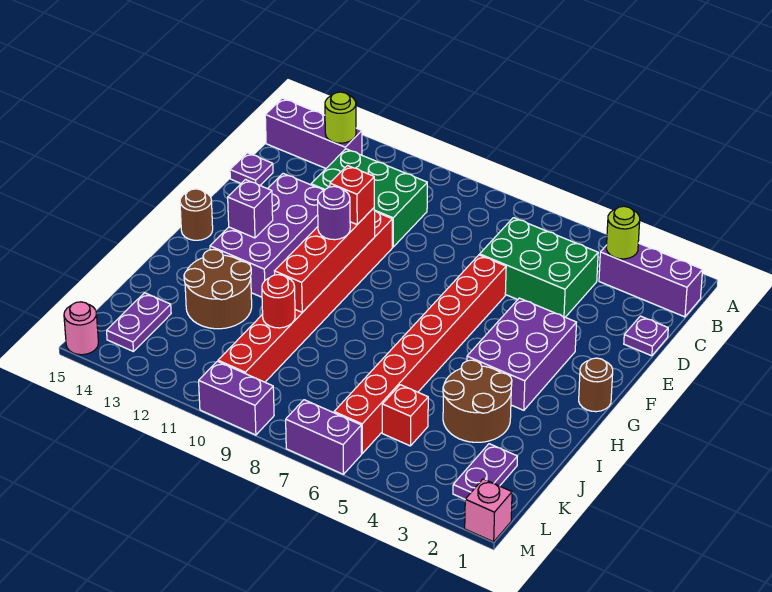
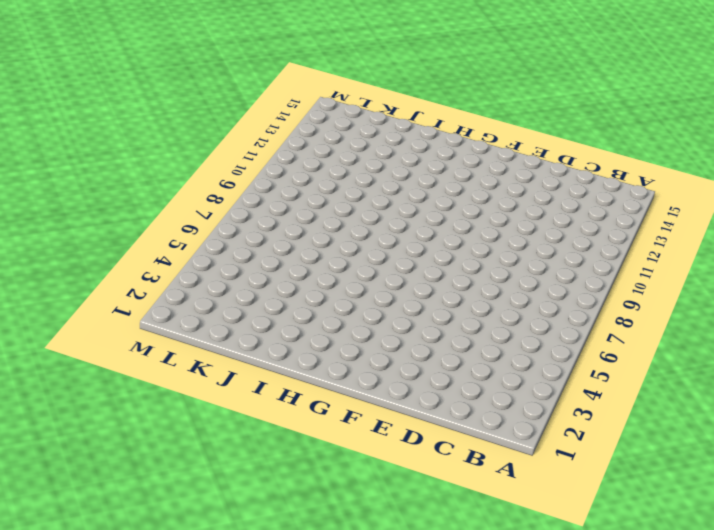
none -> purple brick B1:B3 level 1
none -> purple brick B13:B15 level 1
none -> green brick C4:D6 level 1

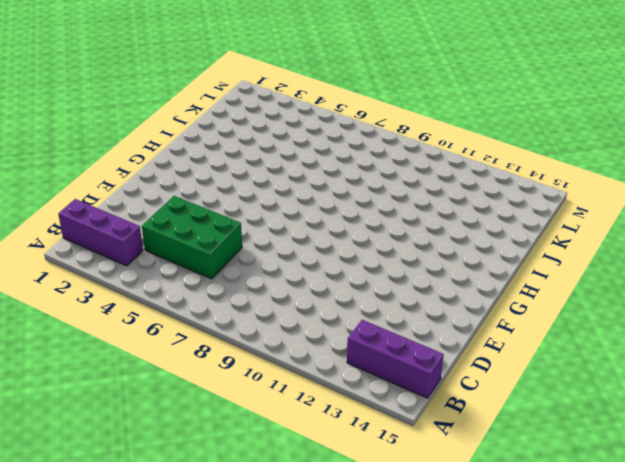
none -> green brick C10:D12 level 1
none -> purple plate D1 level 1
none -> purple plate D15 level 1

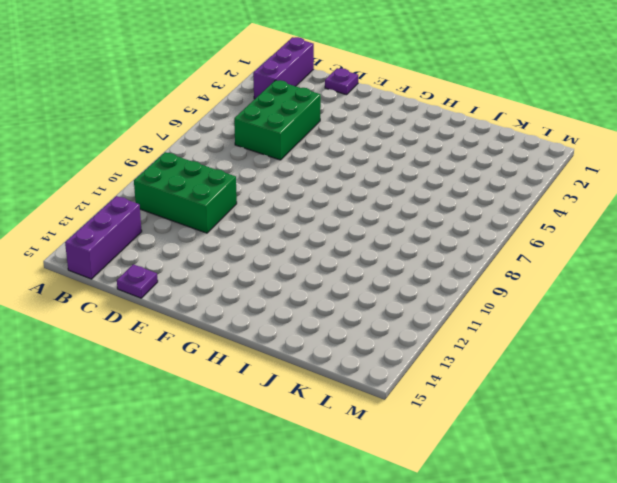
green brick B10:D11 level 1 -> green brick C10:D12 level 1
none -> red brick E6:L6 level 1
none -> red brick E10:L10 level 1
none -> purple brick E12:H13 level 1

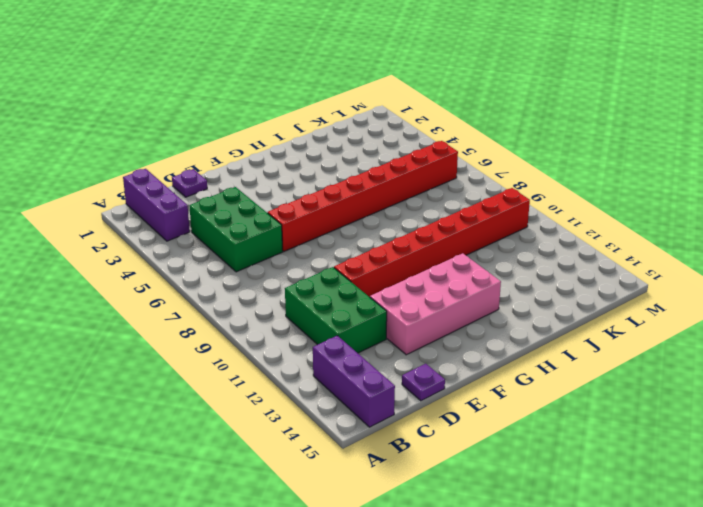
pink brick E12:H13 level 1 -> purple brick E12:H13 level 1
none -> purple brick F3:H4 level 1
none -> brown round brick G1 level 1
none -> brown round brick G15 level 1

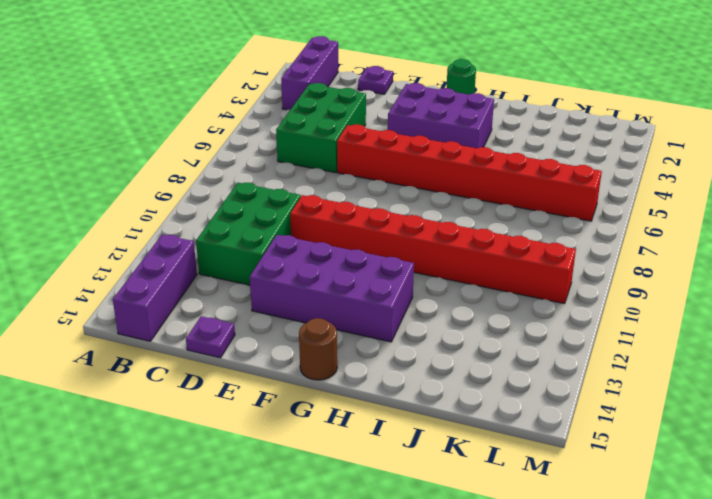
green round brick G1 level 1 -> brown round brick G1 level 1
none -> brown round brick I3:J4 level 1
none -> brown round brick I12:J13 level 1
none -> purple plate K2:L2 level 1

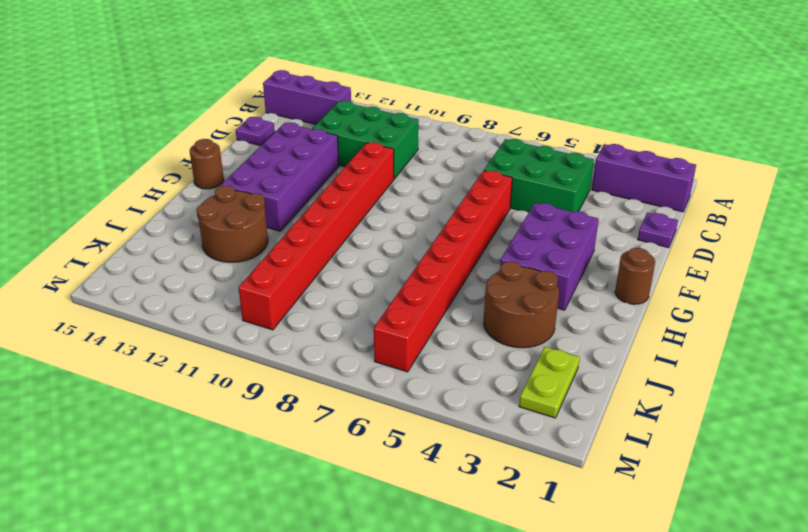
lime plate K2:L2 level 1 -> purple plate K2:L2 level 1
none -> red brick K5 level 1
none -> purple plate K14:L14 level 1
none -> pink brick M1 level 1

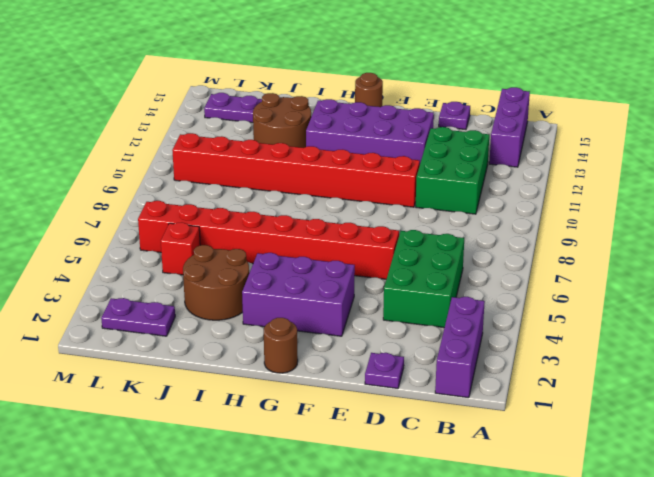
none -> pink brick M1 level 1
none -> purple brick M6:M7 level 1
none -> purple brick M9:M10 level 1

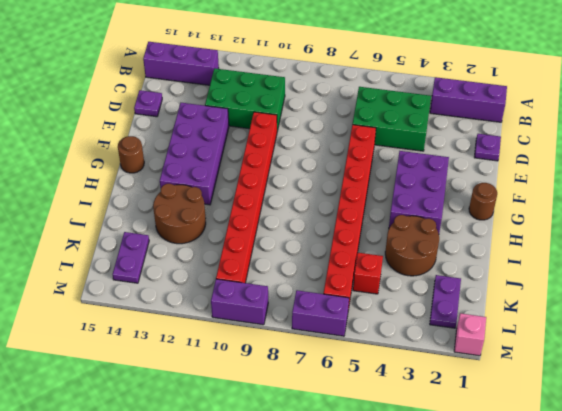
none -> pink round brick M15 level 1
none -> lime round brick B3 level 2
none -> lime round brick B13 level 2

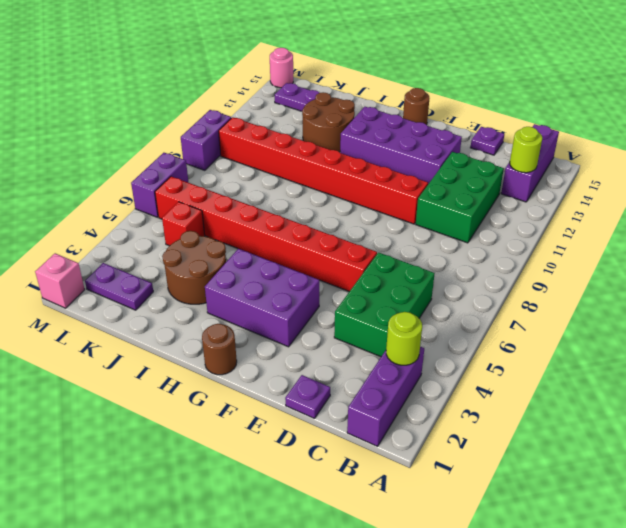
none -> red brick F10:I10 level 2
none -> purple brick G13 level 2
none -> red round brick J10 level 2

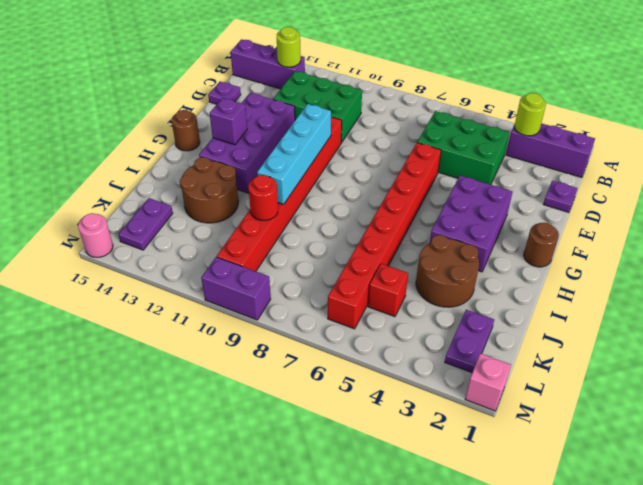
cyan brick F10:I10 level 2 -> red brick F10:I10 level 2
none -> purple brick M6:M7 level 1
none -> red brick F10 level 3
none -> purple round brick G10 level 3

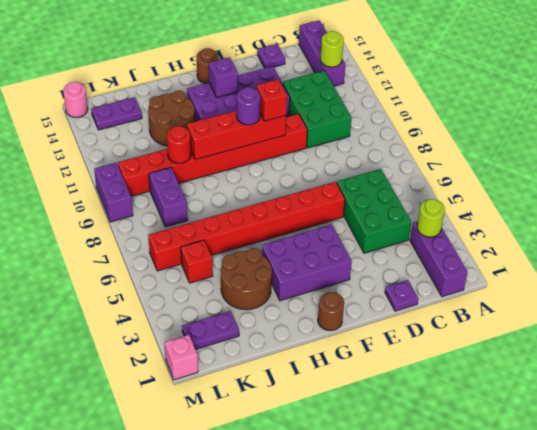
purple brick K8:K9 level 1 -> purple brick M6:M7 level 1

